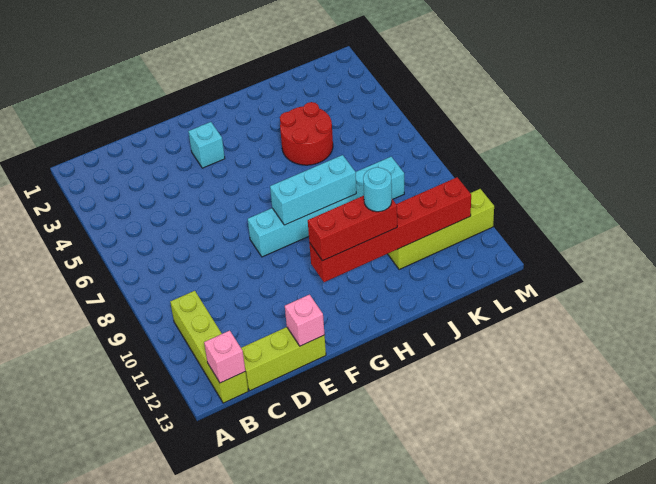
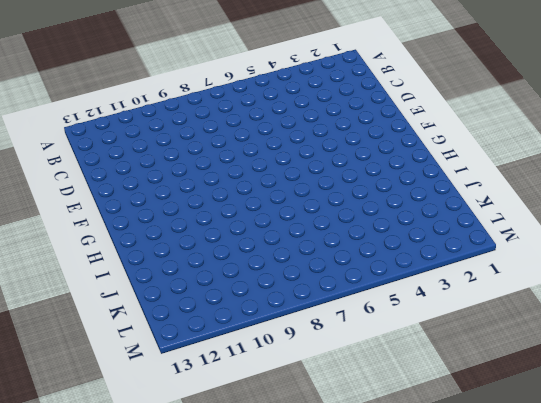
none -> lime brick B10:B13 level 1
none -> lime brick C13:E13 level 1
none -> cyan brick F3 level 1

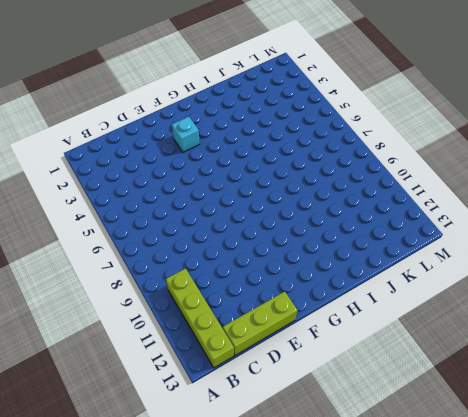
none -> cyan brick F8:K8 level 1
none -> red round brick I4:J5 level 1
none -> lime brick J11:M11 level 1

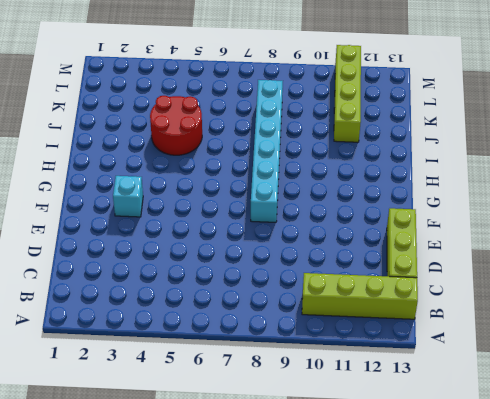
none -> pink brick B13 level 2
none -> pink brick E13 level 2
none -> cyan brick G8:I8 level 2

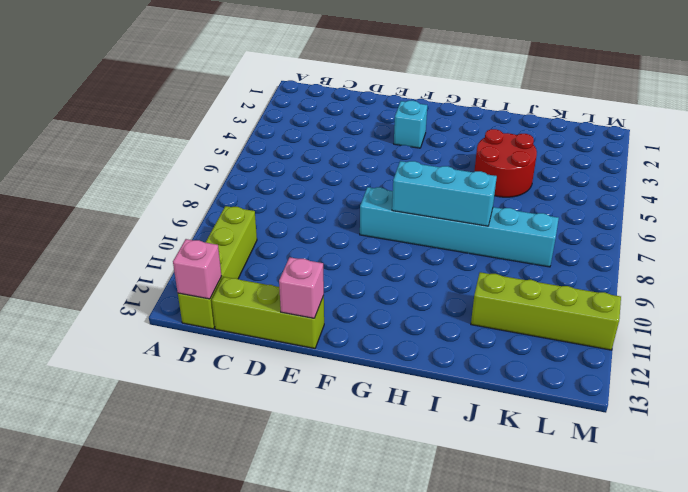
none -> red brick G11:L11 level 2
none -> red brick G11:I11 level 3
none -> cyan round brick I11 level 4

